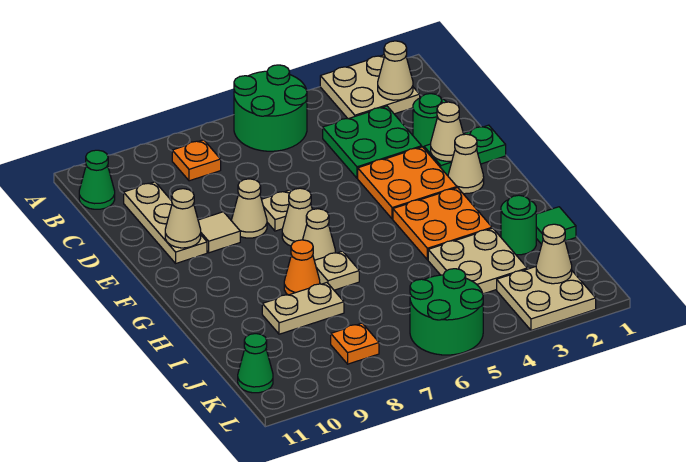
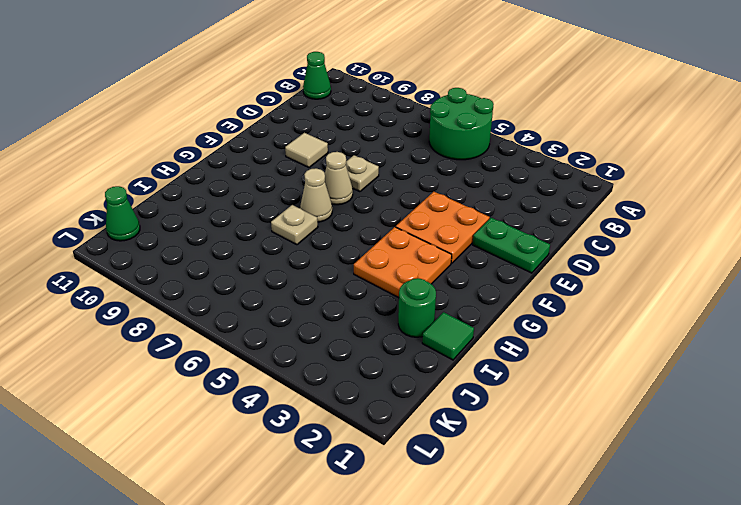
none -> tan plate A2:B3 level 1
none -> orange plate B8 level 1
none -> green plate C3:D4 level 1
none -> tan plate C10:E10 level 1

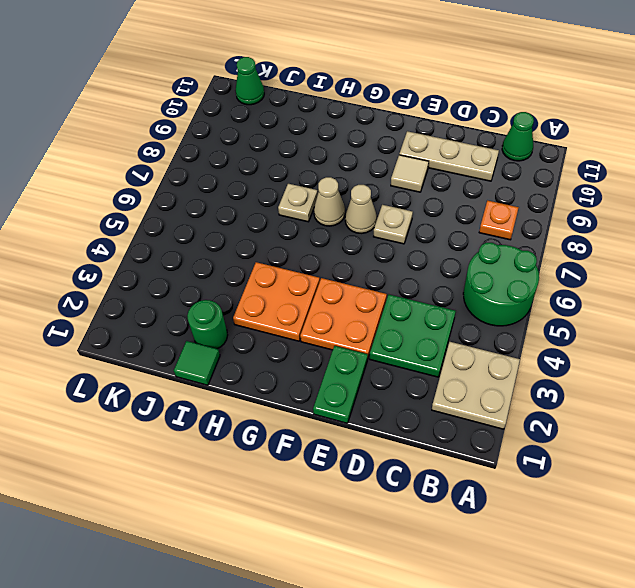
none -> green round brick D2 level 1
none -> tan cone E8 level 1
none -> tan cone F2 level 1
none -> orange cone H8 level 1

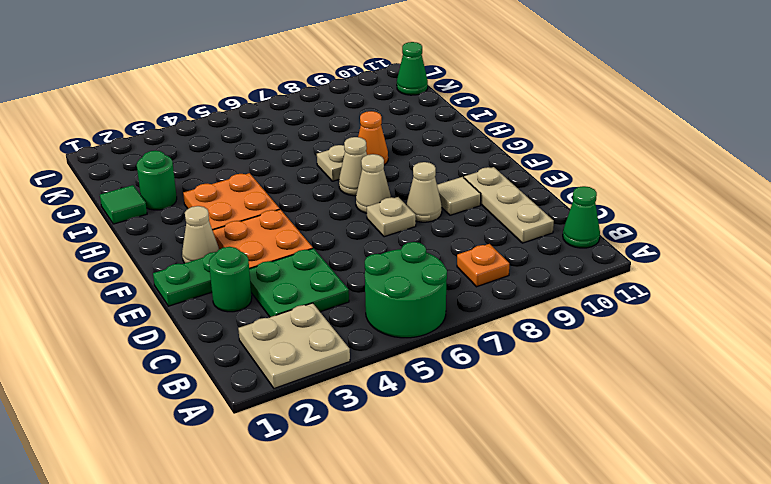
none -> tan plate I3:J4 level 1
none -> tan plate I8:I9 level 1
none -> tan plate K2:L3 level 1
none -> green round brick K5:L6 level 1

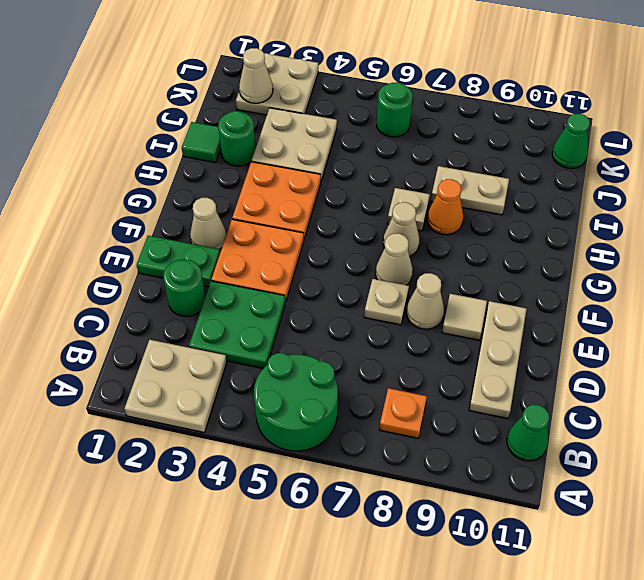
green round brick K6 level 1 -> green round brick K5:L6 level 1
none -> orange plate K8 level 1
none -> tan cone B2 level 2
none -> tan cone E2 level 2
none -> tan cone E10 level 2

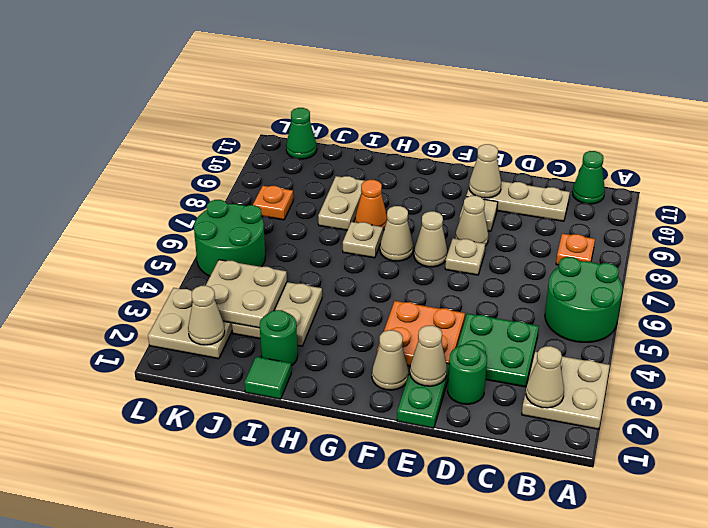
tan plate J3:K4 level 2 -> none
none -> orange plate G3:H4 level 1

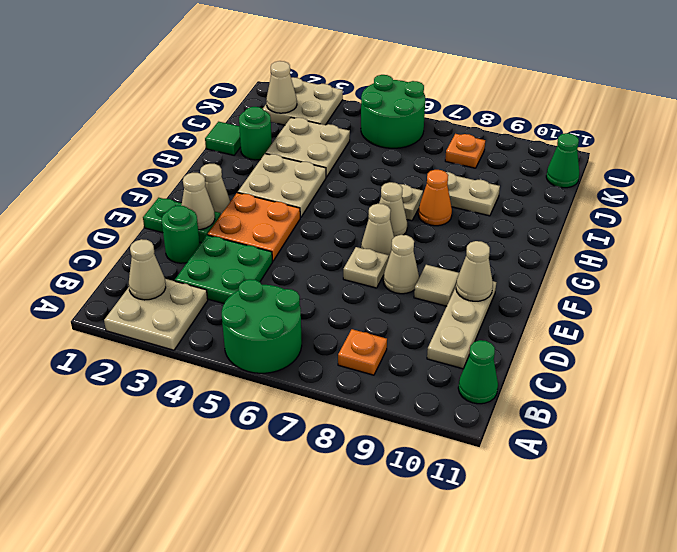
tan plate G3:H4 level 1 -> orange plate G3:H4 level 1

